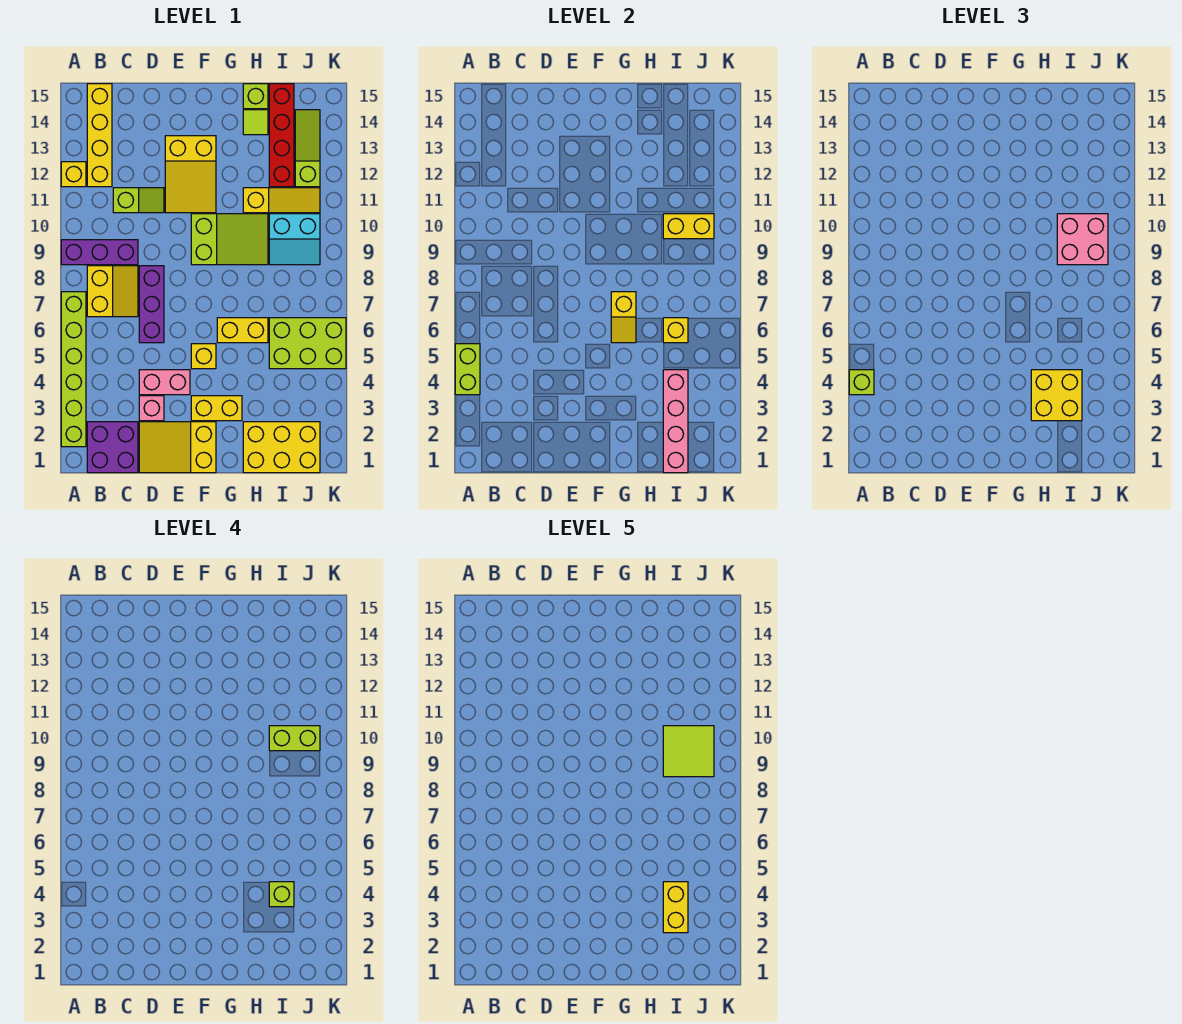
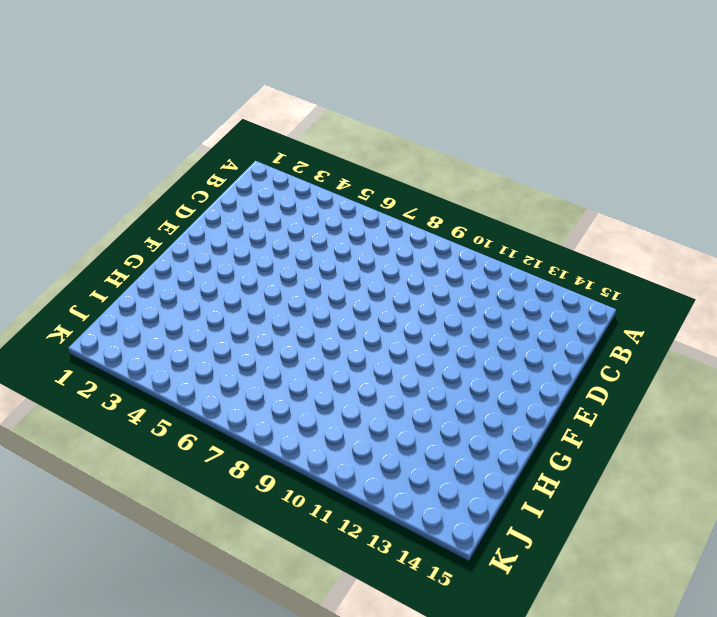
none -> lime brick A2:A7 level 1
none -> purple brick A9:C9 level 1
none -> yellow brick A12 level 1
none -> purple brick B1:C2 level 1

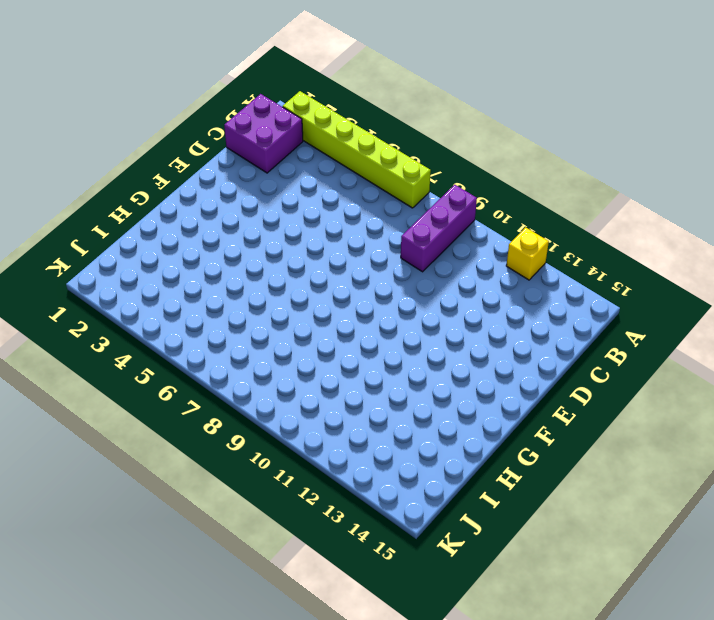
none -> yellow slope B7:C8 level 1 top B
none -> yellow brick B12:B15 level 1
none -> lime slope C11:D11 level 1 top C
none -> yellow slope D1:F2 level 1 top F

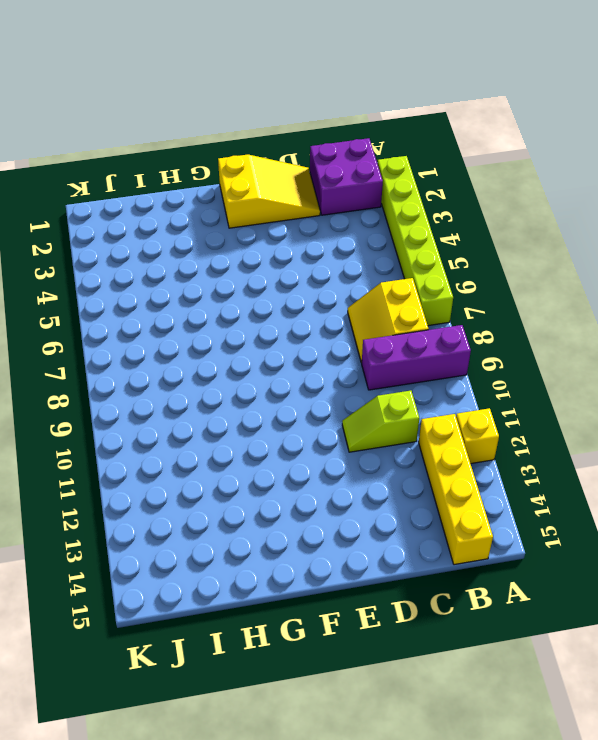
none -> pink brick D3 level 1
none -> pink brick D4:E4 level 1
none -> purple brick D6:D8 level 1
none -> yellow slope E11:F13 level 1 top 13

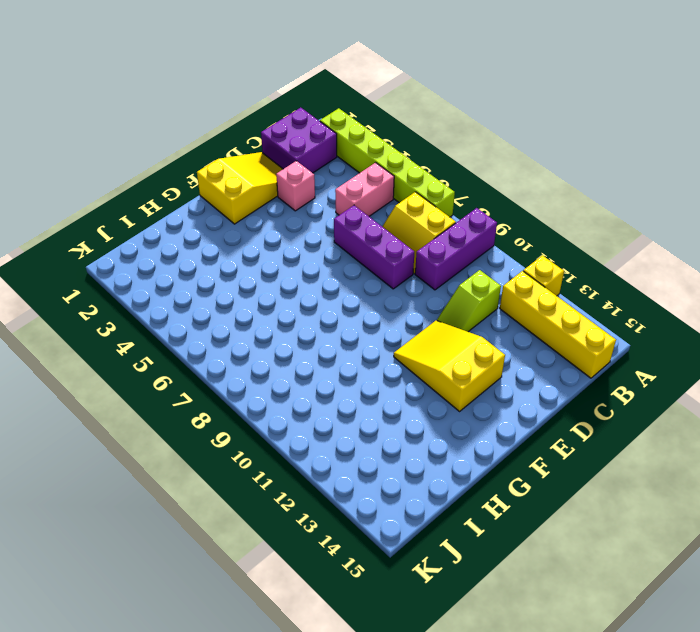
pink brick B5:C5 level 1 -> pink brick D4:E4 level 1
none -> yellow brick F3:G3 level 1
none -> yellow brick F5 level 1
none -> lime slope F9:H10 level 1 top F
none -> yellow brick G6:H6 level 1

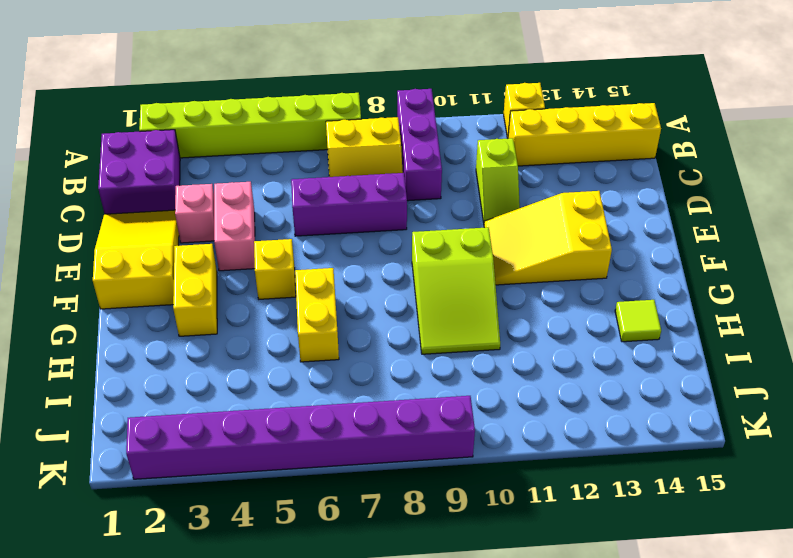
purple brick K2:K9 level 1 -> lime brick I5:K6 level 1
none -> yellow brick H1:J2 level 1
none -> yellow slope H11:J11 level 1 top H
none -> lime brick H15 level 1
none -> cyan slope I9:J10 level 1 top 10

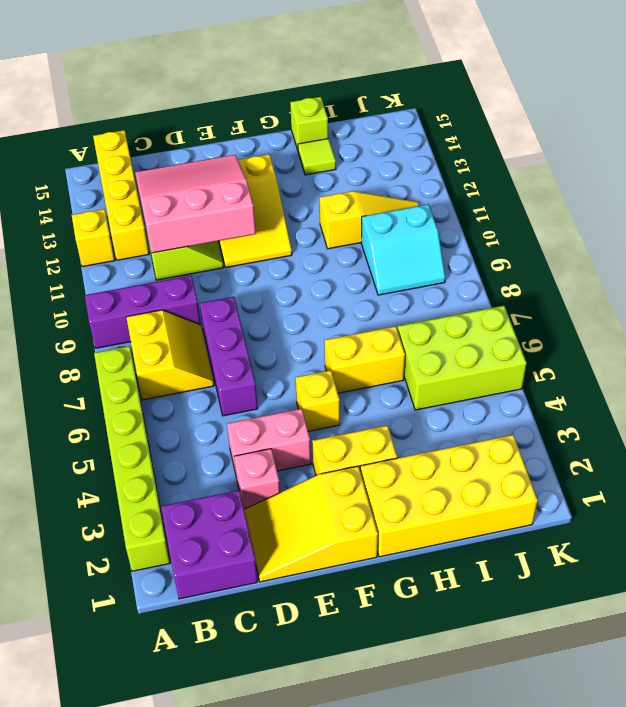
pink slope C11:E13 level 2 top 11 -> none
yellow brick G1:J2 level 1 -> yellow brick H1:J2 level 1
none -> lime slope F9:H10 level 1 top F
none -> red brick I12:I15 level 1
none -> lime slope J12:J14 level 1 top 12
none -> lime brick A4:A5 level 2

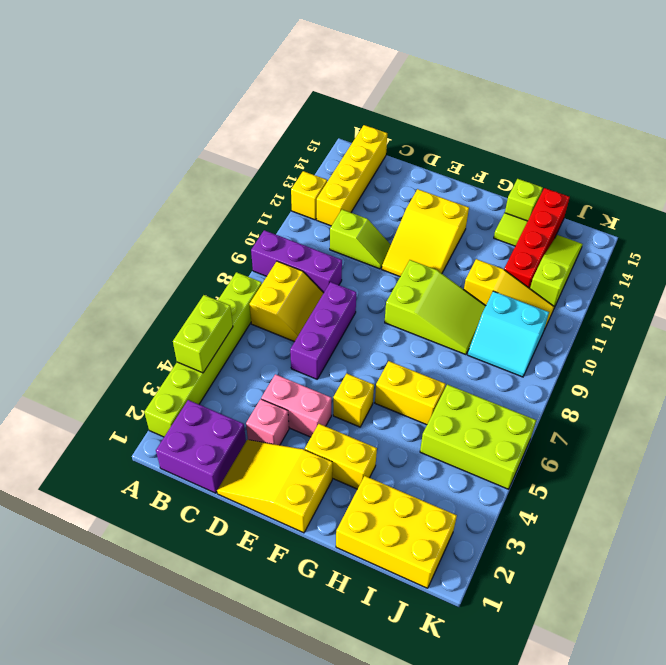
none -> yellow slope G6:G7 level 2 top 7
none -> pink brick I1:I4 level 2
none -> yellow brick I6 level 2
none -> yellow brick I10:J10 level 2

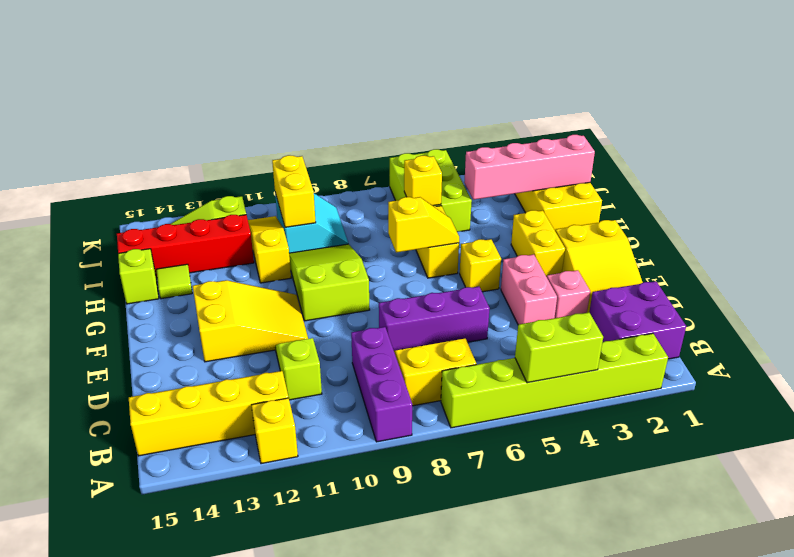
none -> lime brick A4 level 3
none -> yellow brick H3:I4 level 3
none -> pink brick I9:J10 level 3
none -> lime brick I4 level 4

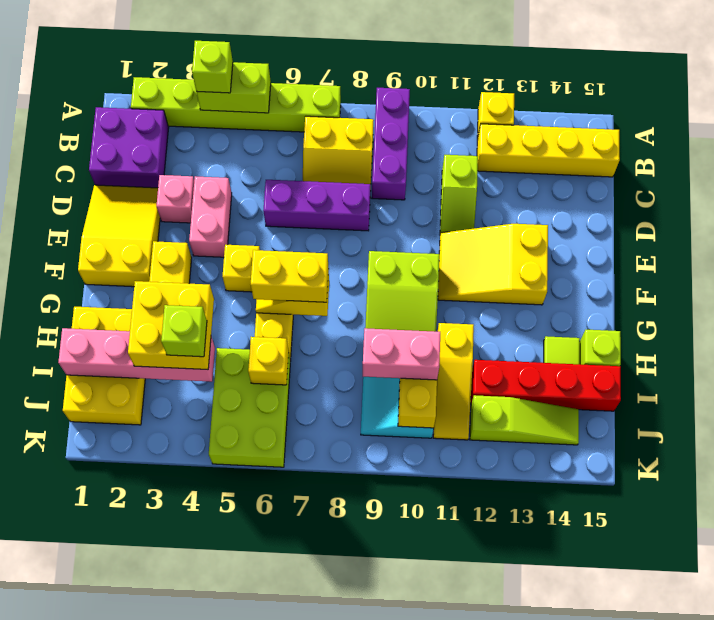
yellow brick G6:G7 level 3 -> yellow brick I3:I4 level 5
pink brick I9:I10 level 3 -> pink brick I9:J10 level 3
none -> lime brick I10:J10 level 4
none -> lime tile I9:J10 level 5

